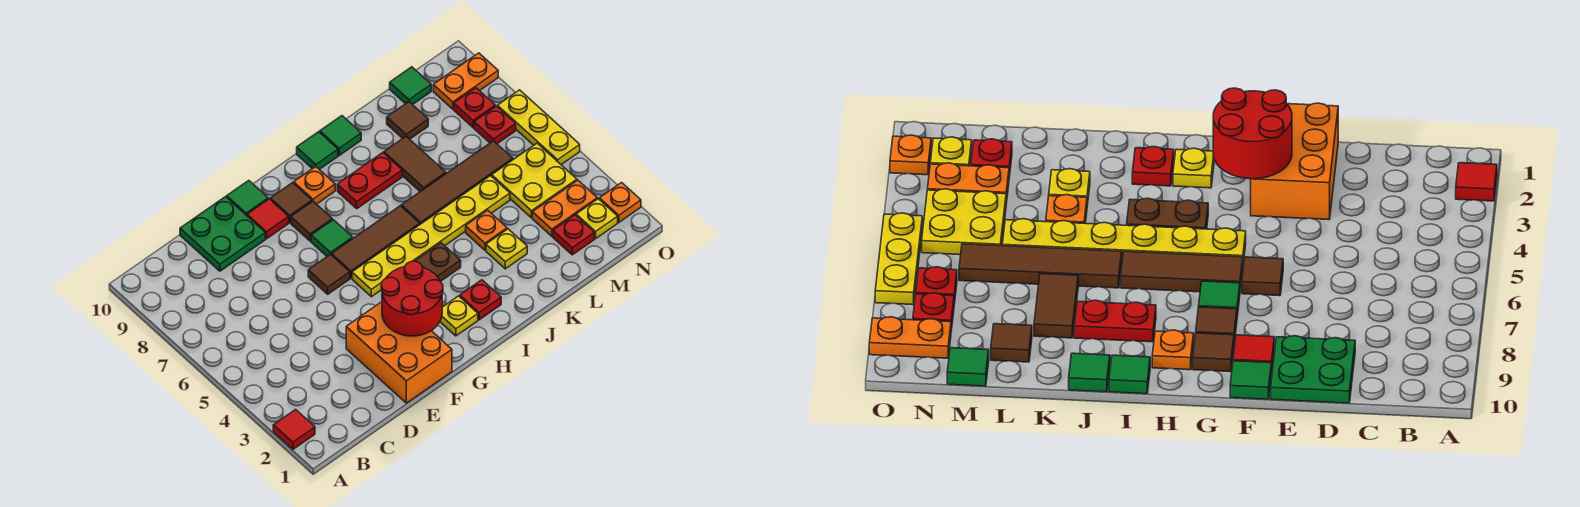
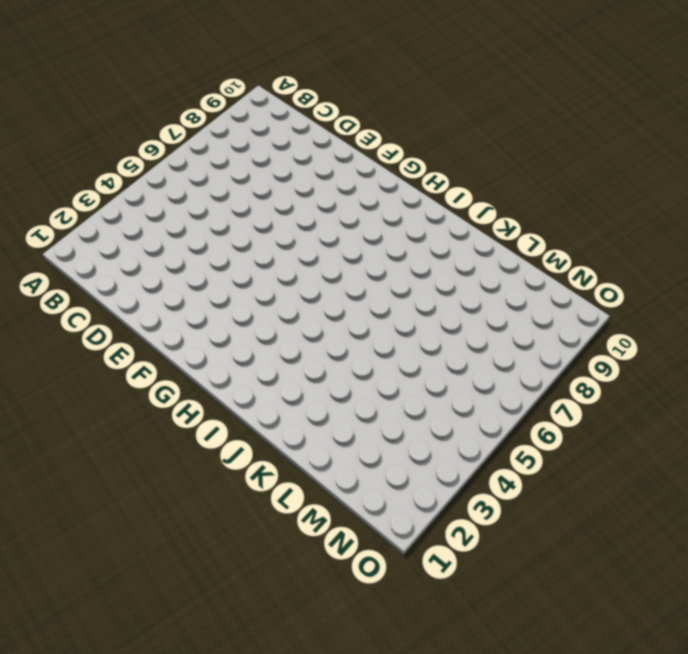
none -> red tile A2 level 1
none -> green plate D9:E10 level 1
none -> orange brick E1:F3 level 1
none -> brown tile F6 level 1

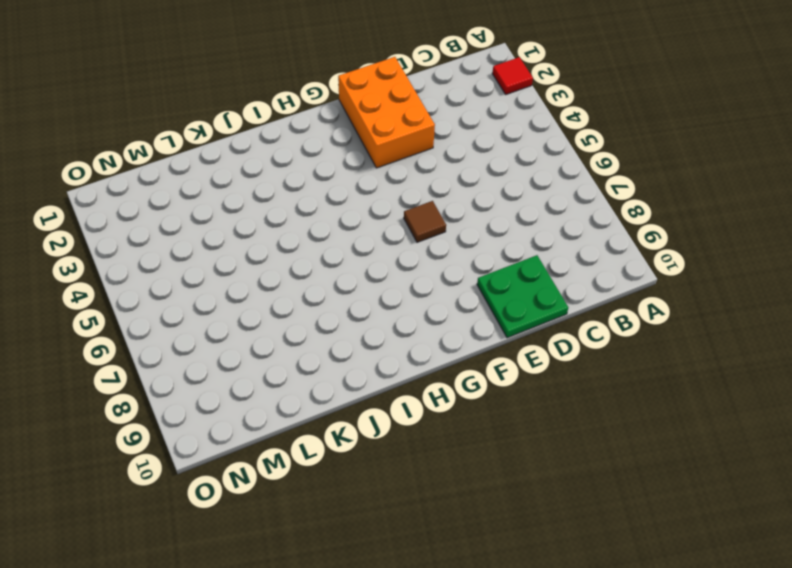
none -> red tile F9 level 1
none -> green tile F10 level 1
none -> yellow plate G5:L5 level 1
none -> brown tile G6:I6 level 1

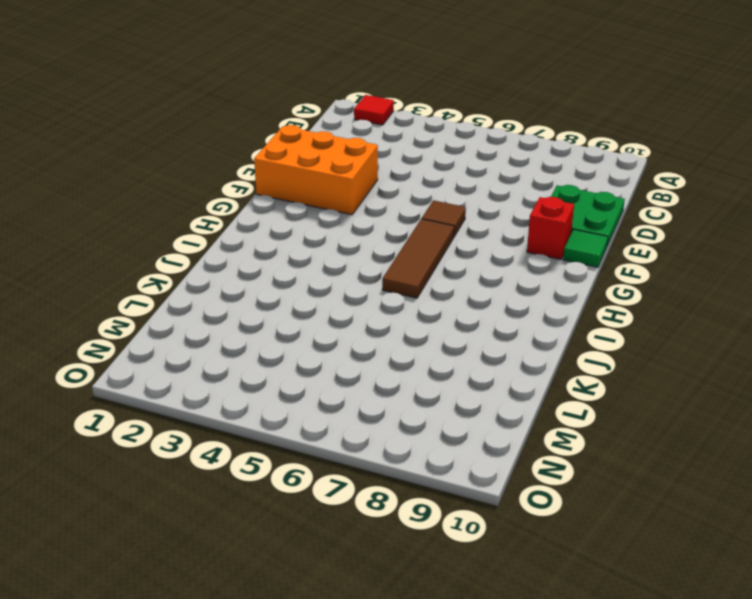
red brick F9 level 1 -> red tile F9 level 1
none -> yellow plate G5:L5 level 1
none -> green tile G7 level 1
none -> brown tile G8 level 1
none -> brown tile G9 level 1

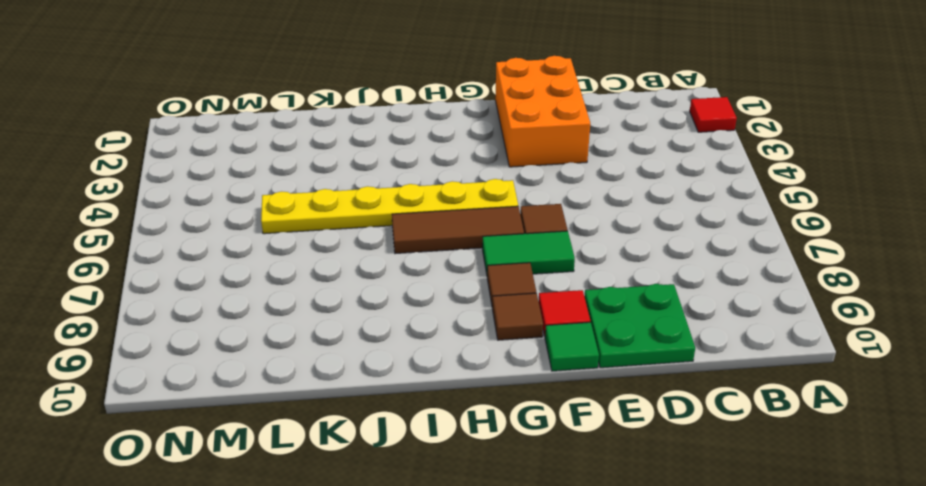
green tile F7:G7 level 1 -> green tile G7 level 1
none -> yellow plate H2 level 1
none -> brown plate H4:I4 level 1
none -> orange plate H9 level 1
none -> red plate I2 level 1

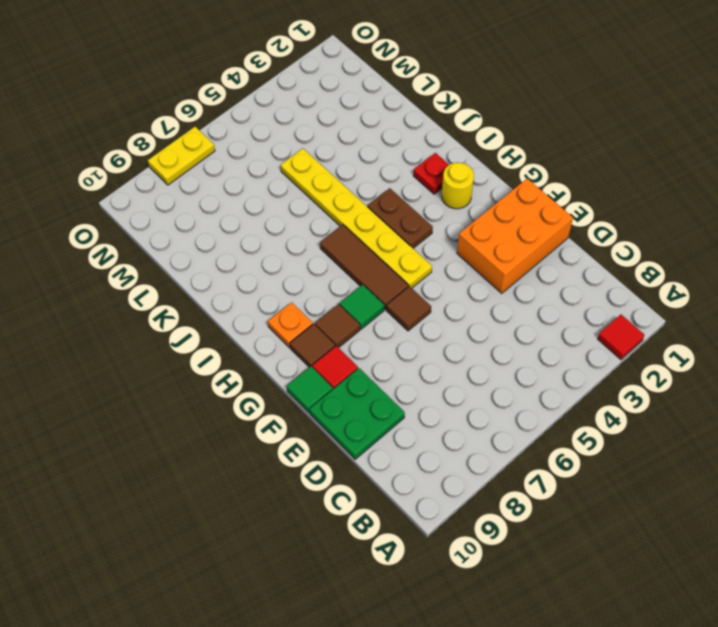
yellow round brick H2 level 1 -> yellow plate H2 level 1
yellow plate O7:O8 level 1 -> yellow plate O5:O7 level 1
none -> red plate I8:J8 level 1
none -> green tile I10 level 1
none -> brown tile J6:M6 level 1
none -> green tile J10 level 1

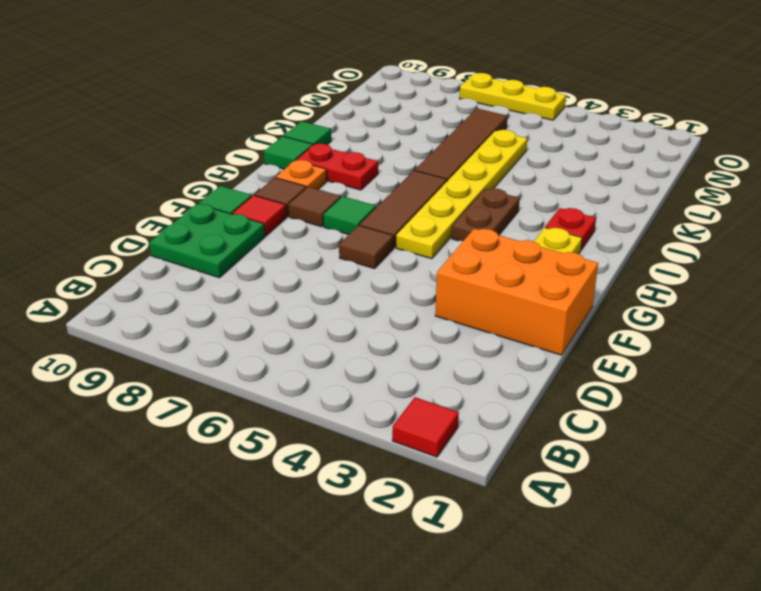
red plate I8:I9 level 1 -> red plate I8:J8 level 1
none -> yellow plate K3 level 1
none -> orange plate K4 level 1
none -> brown tile K7:K8 level 1
none -> brown tile L9 level 1

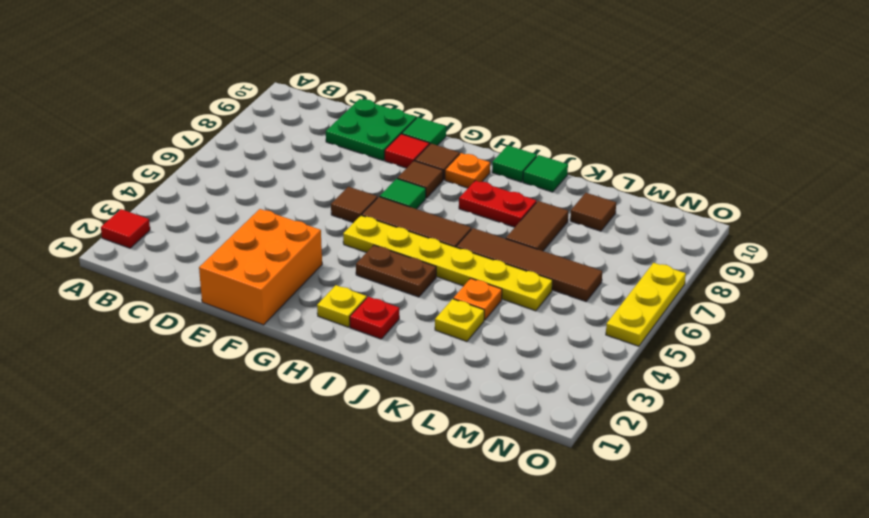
none -> red plate M2 level 1
none -> orange plate M3:N3 level 1
none -> yellow plate M4:N5 level 1
none -> green tile M10 level 1

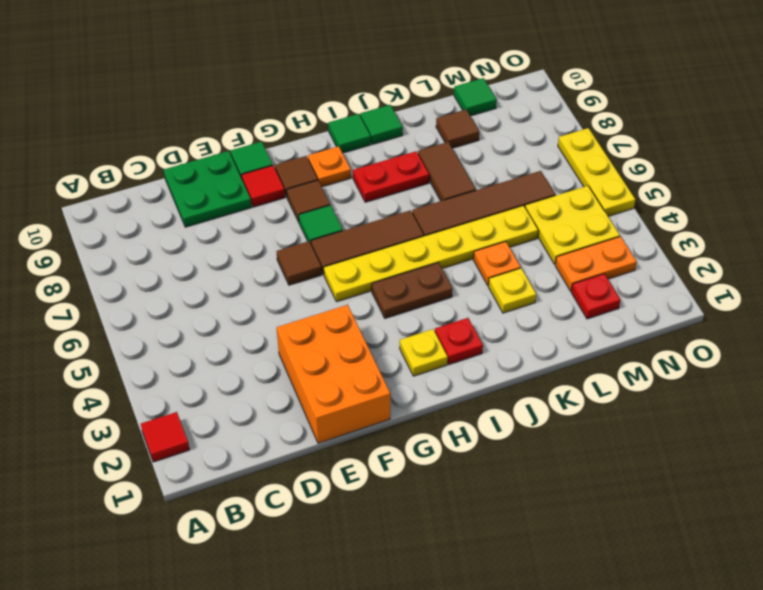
none -> yellow plate N2 level 1
none -> red plate N7 level 1
none -> red plate N8 level 1
none -> orange plate N9:O9 level 1

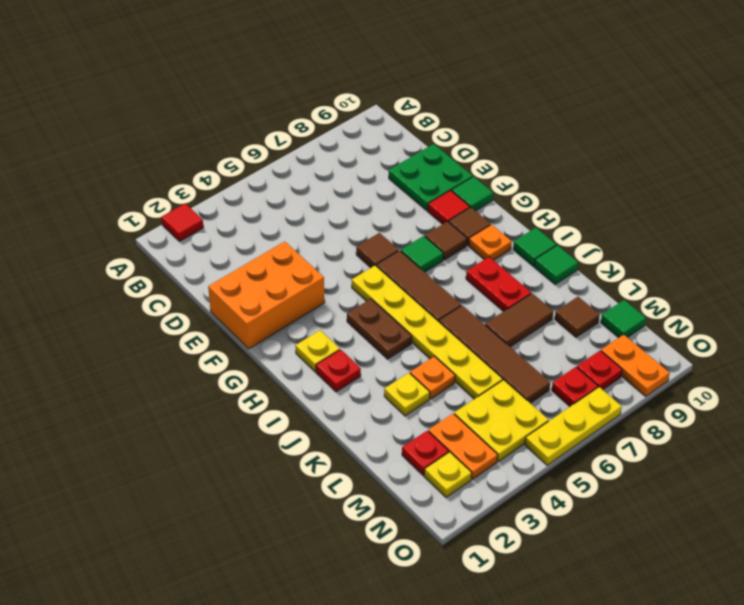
none -> orange plate O2 level 1
none -> red round brick F2:G3 level 2

